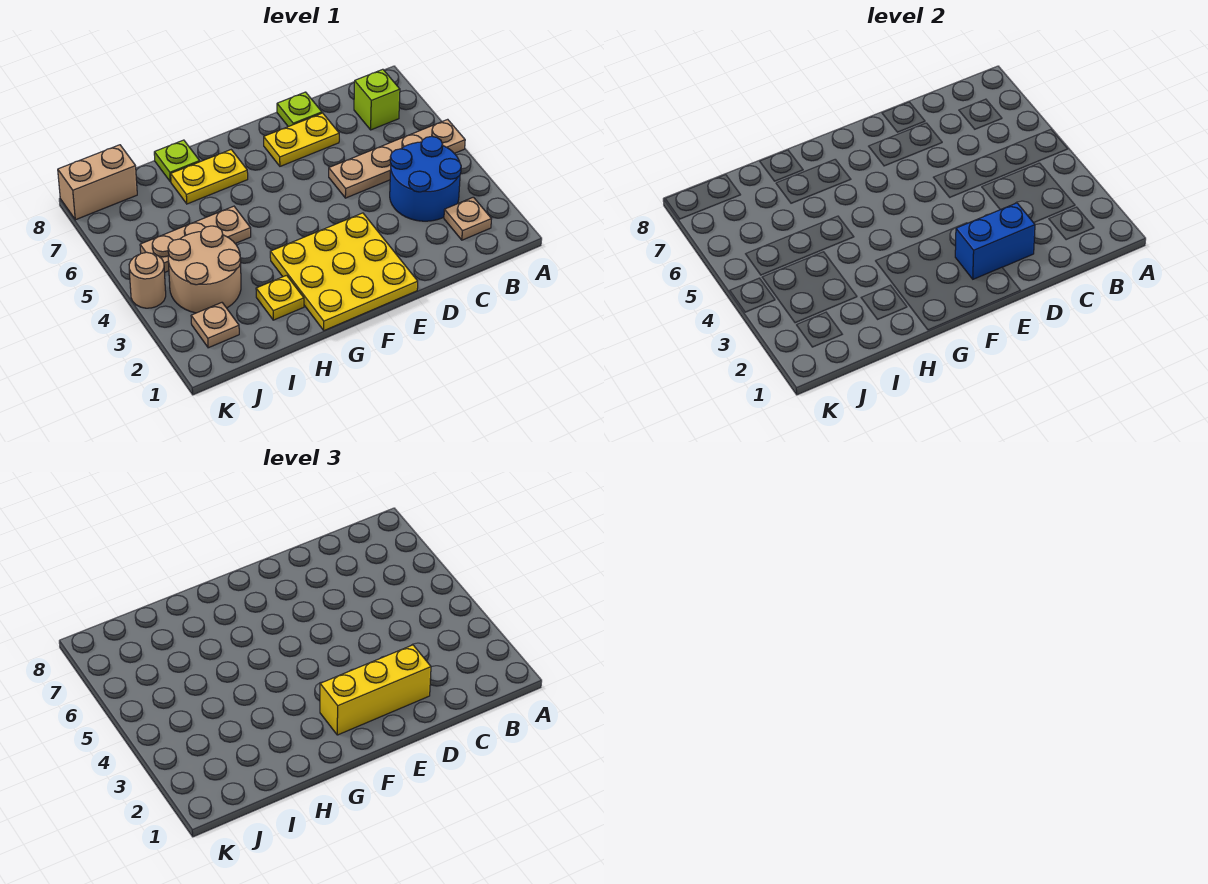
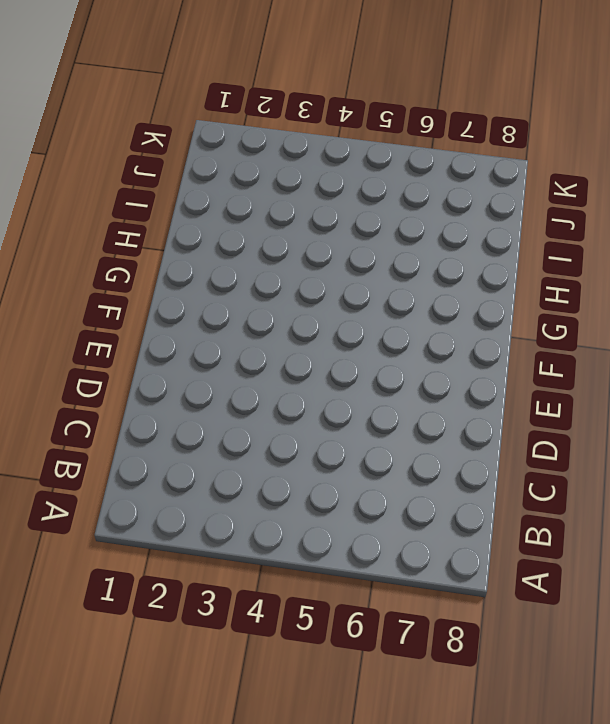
none -> tan plate A5:D5 level 1
none -> tan plate B2 level 1
none -> blue round brick B3:C4 level 1

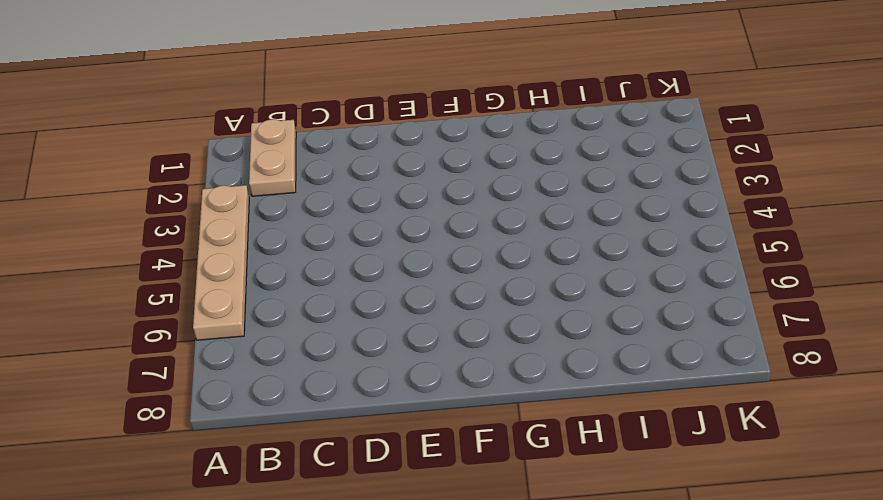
tan plate A3:A6 level 1 -> tan plate A5:D5 level 1
tan plate B1:B2 level 1 -> tan plate B2 level 1
none -> blue round brick B3:C4 level 1
none -> lime brick B7 level 1
none -> yellow plate D7:E7 level 1

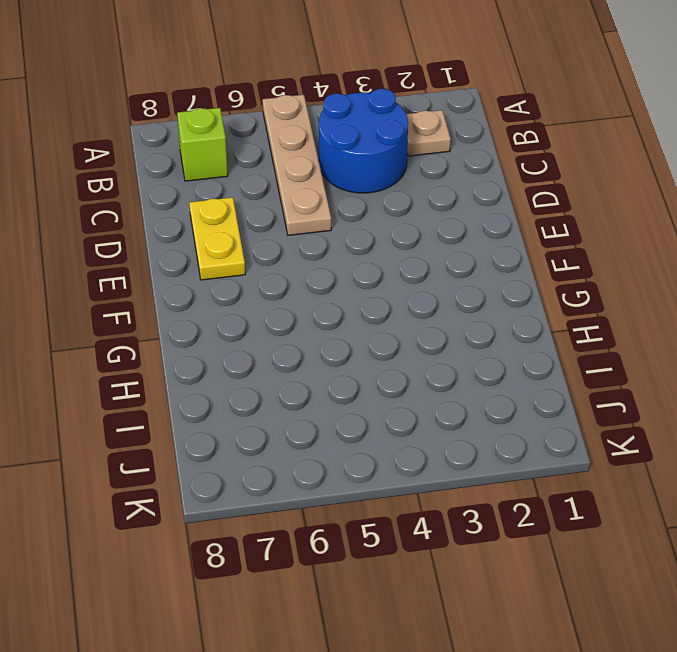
none -> lime plate D8 level 1
none -> yellow plate E1:G3 level 1
none -> yellow plate G7:H7 level 1

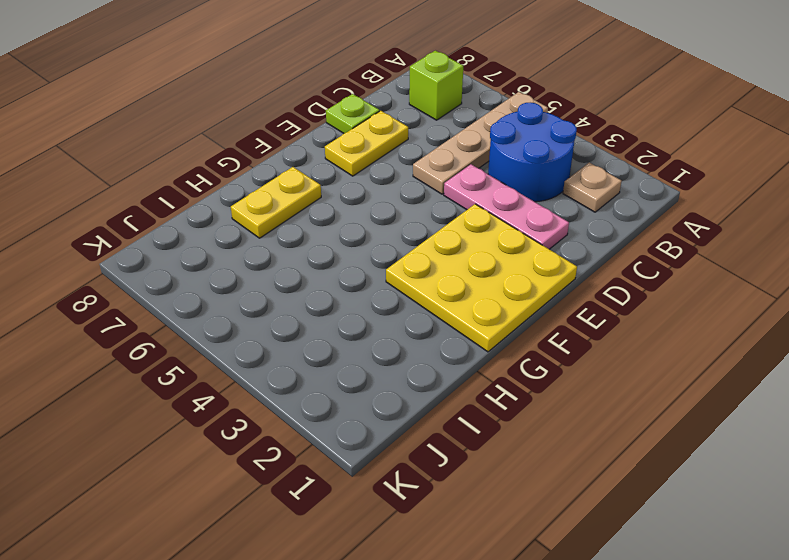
pink plate D2:D4 level 1 -> none
none -> yellow plate H2 level 1
none -> tan plate H5:J5 level 1
none -> lime plate H8 level 1

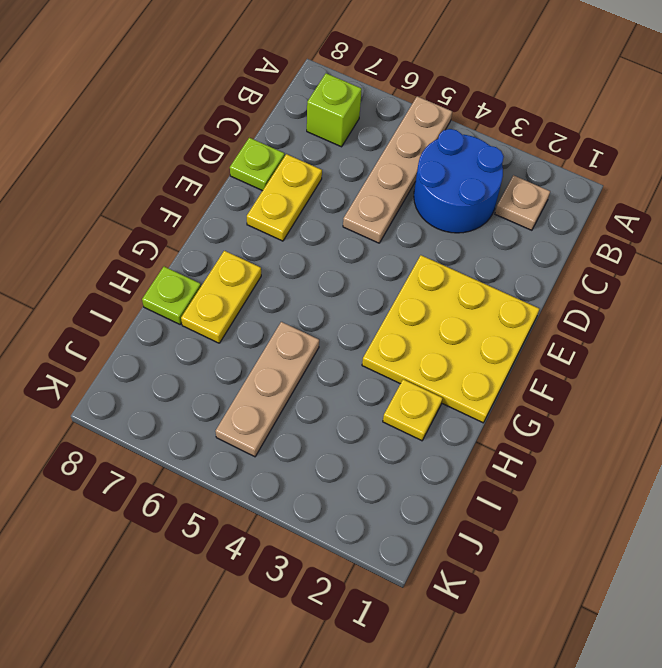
none -> tan round brick I3:J4 level 1
none -> tan plate J2 level 1
none -> tan brick J8:K8 level 1

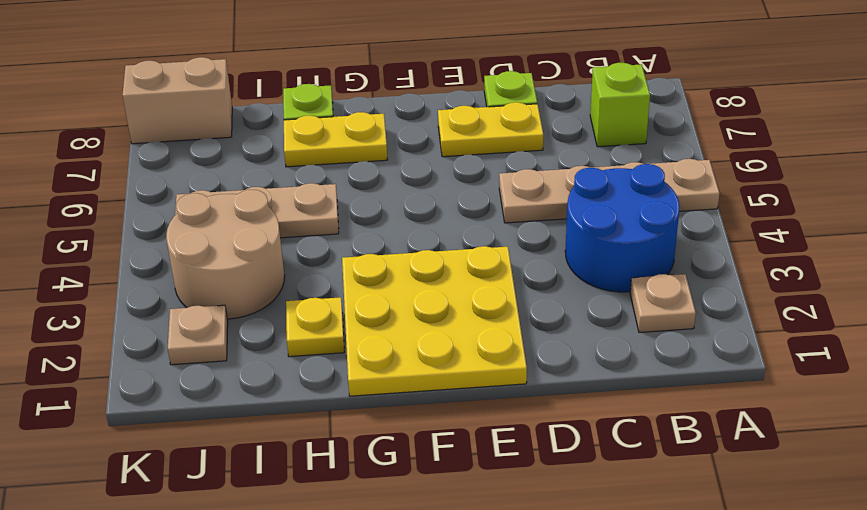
none -> tan round brick K4 level 1
none -> blue brick D2:E2 level 2
none -> yellow brick D2:F2 level 3

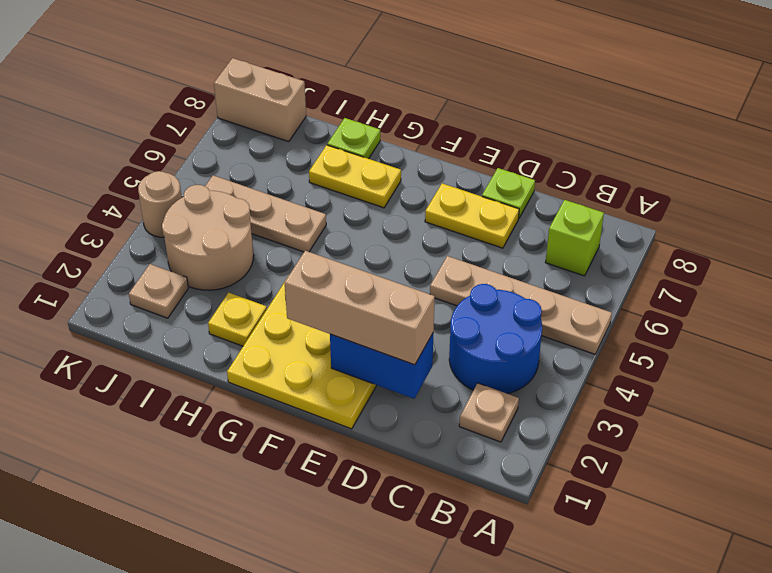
tan brick D2:F2 level 3 -> yellow brick D2:F2 level 3

